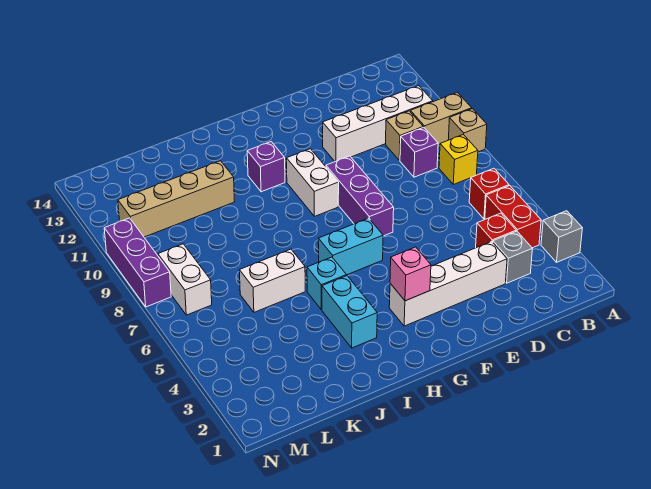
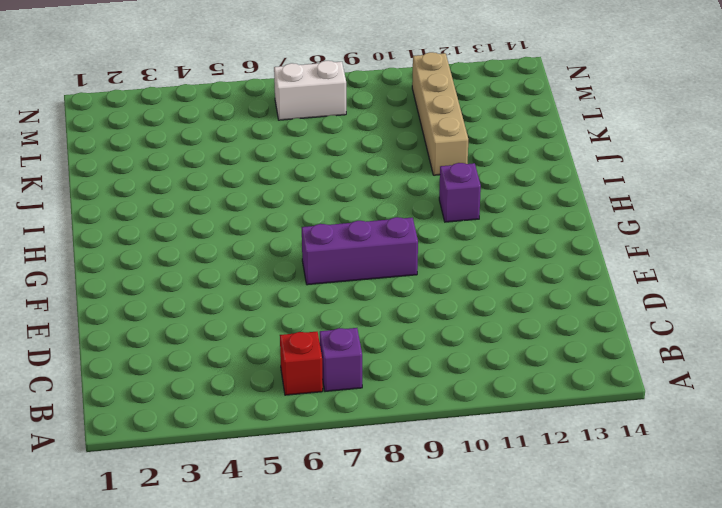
purple brick B7 level 1 -> purple brick C9 level 1
none -> grey brick A3 level 1
none -> tan brick A9 level 1
none -> tan brick A10:B10 level 1

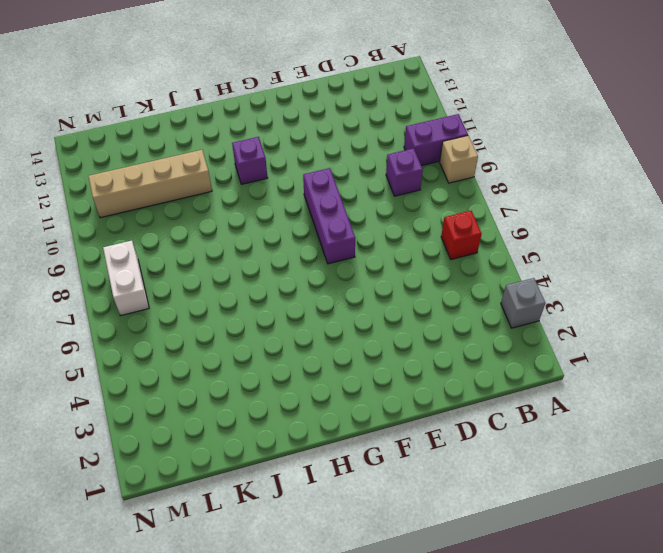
purple brick A10:B10 level 1 -> tan brick A10:B10 level 1
none -> red brick B4:B5 level 1
none -> yellow brick B8 level 1
none -> white brick B11:E11 level 1

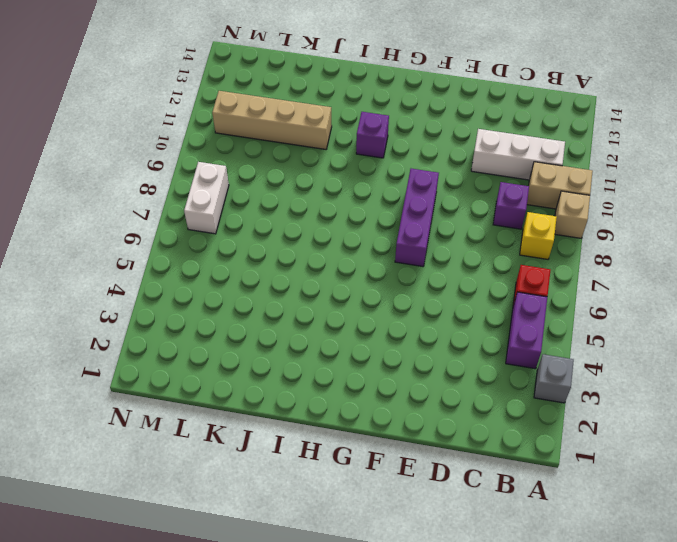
purple brick B4:B5 level 1 -> red brick B4:B5 level 1
white brick B11:D11 level 1 -> white brick B11:E11 level 1
none -> grey brick C3 level 1
none -> red brick C4 level 1
none -> tan brick C10 level 1

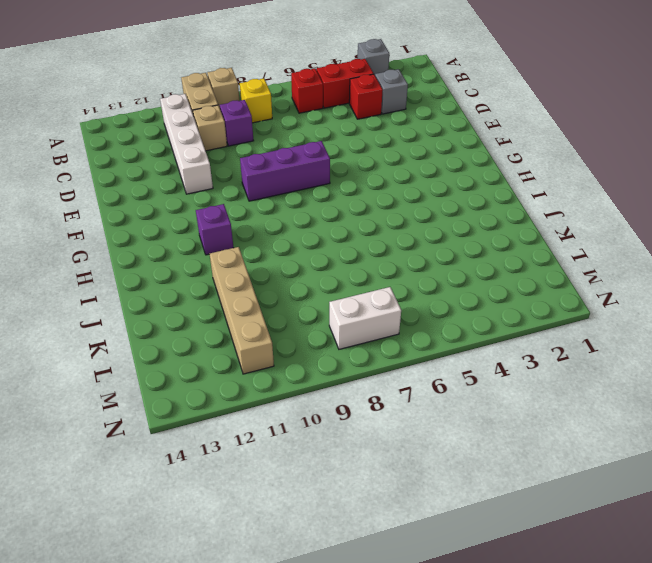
none -> white brick D3:G3 level 1
none -> cyan brick G6:H6 level 1
none -> white brick G9:G10 level 1

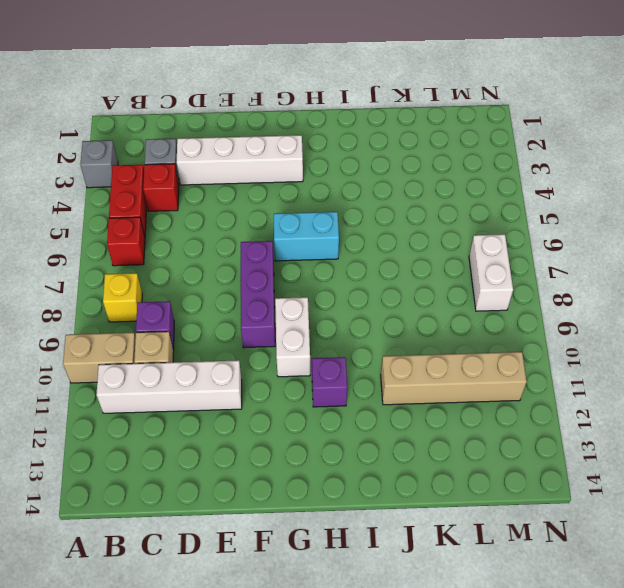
none -> tan brick A9 level 1
none -> cyan brick I3:I4 level 1
none -> cyan brick I5 level 1

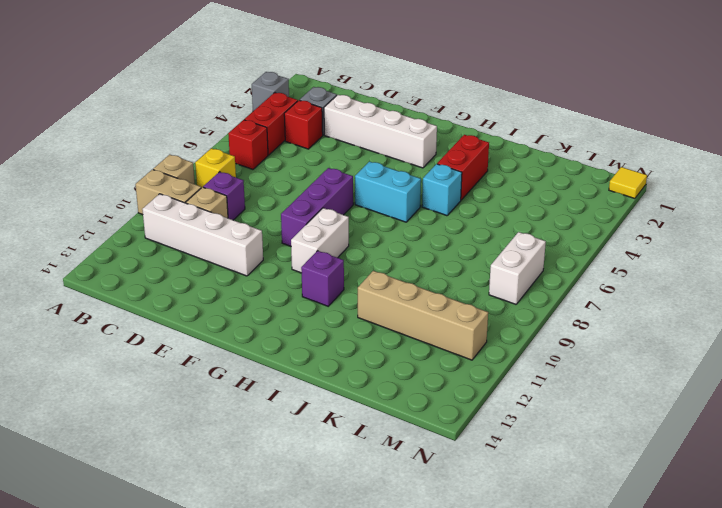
red brick I3:I4 level 1 -> cyan brick I3:I4 level 1
yellow tile N1 level 1 -> none
none -> white brick J6:K6 level 1
none -> purple brick N8:N10 level 1
none -> pink brick G3 level 2

